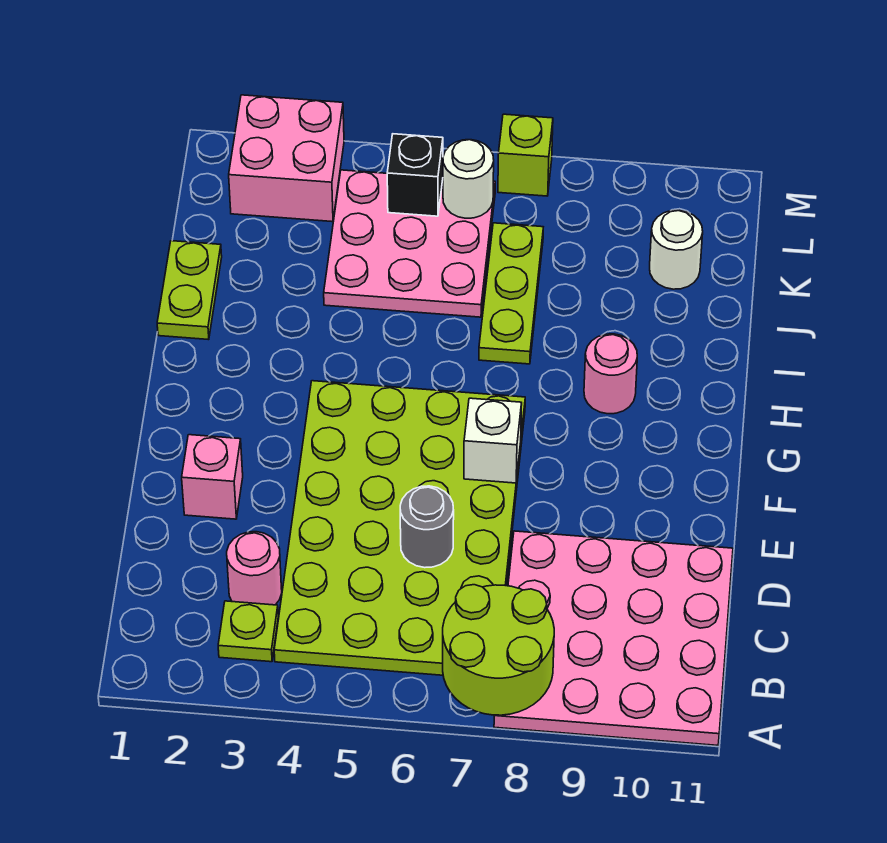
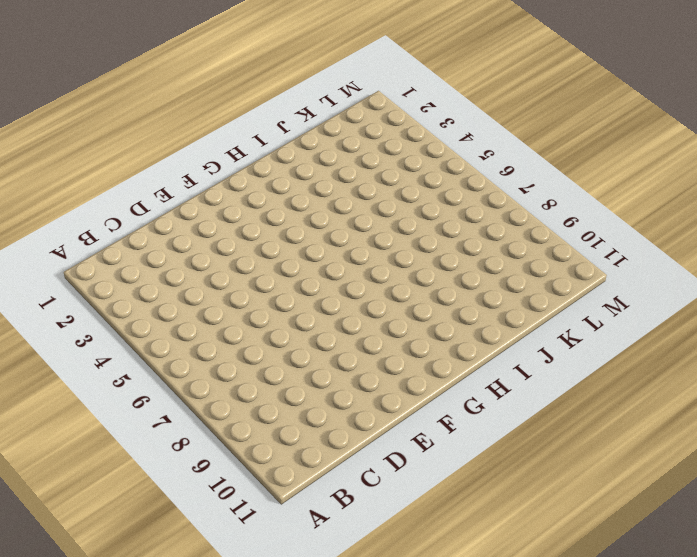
none -> pink plate A8:D11 level 1
none -> lime plate B3 level 1
none -> lime plate B4:G7 level 1

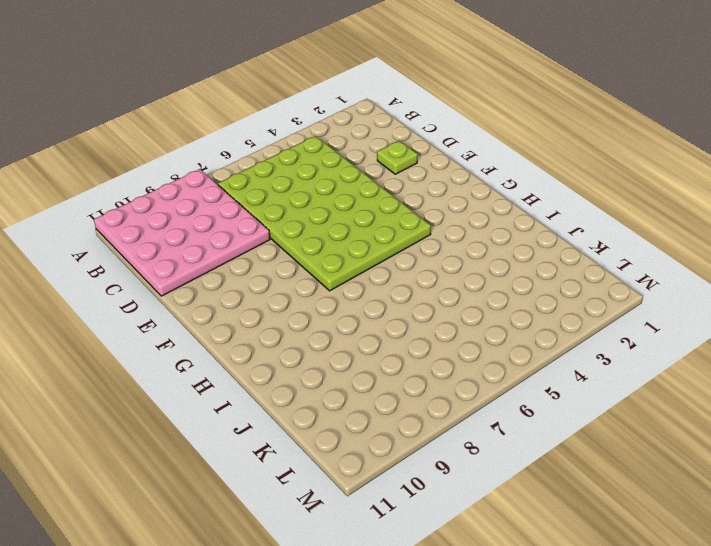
lime plate D2 level 1 -> lime plate B3 level 1
none -> pink round brick C3 level 1
none -> pink brick E2 level 1
none -> pink round brick H9 level 1

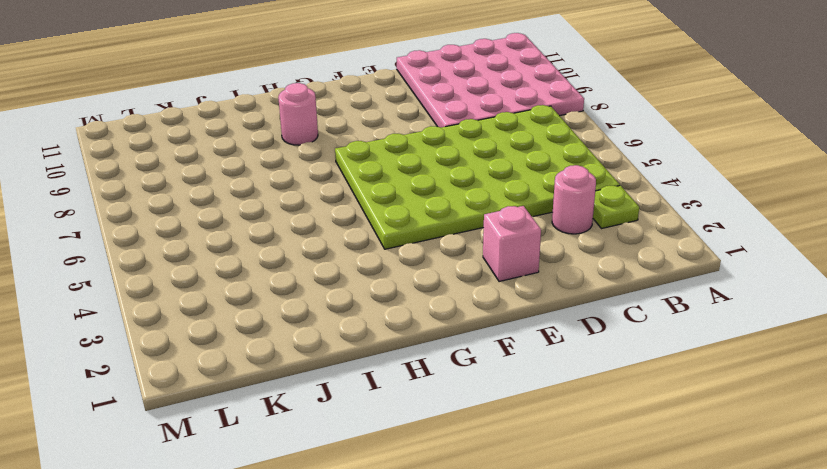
none -> lime plate I1:J1 level 1
none -> lime plate I7:K7 level 1
none -> pink plate J4:L6 level 1

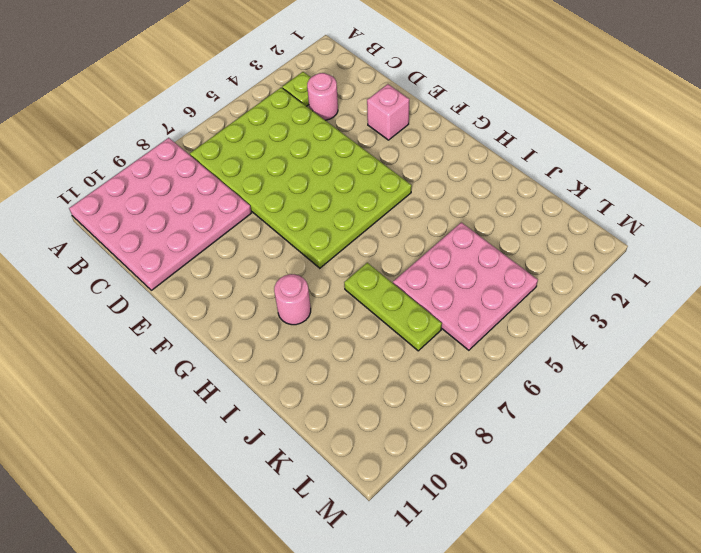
none -> lime plate I1:J1 level 1
none -> white round brick K10 level 1
none -> pink brick L2:M3 level 1

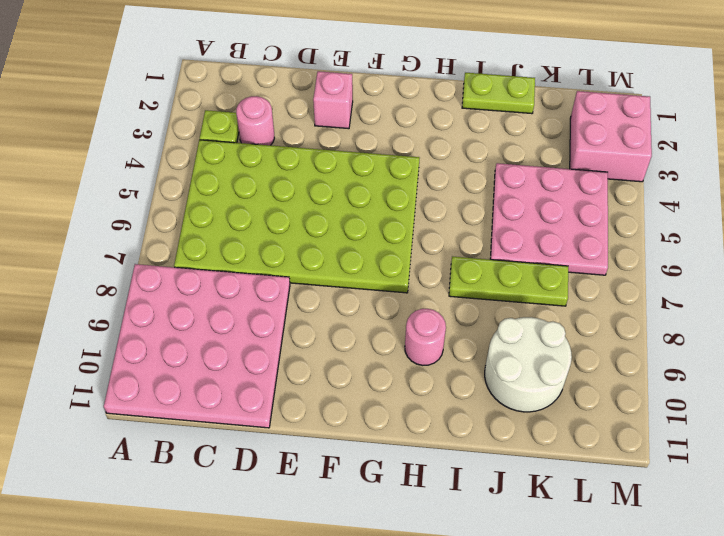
white round brick J9:K10 level 1 -> white round brick K10 level 1
none -> lime brick M7 level 1
none -> lime round brick A7:B8 level 2
none -> grey round brick D6 level 2

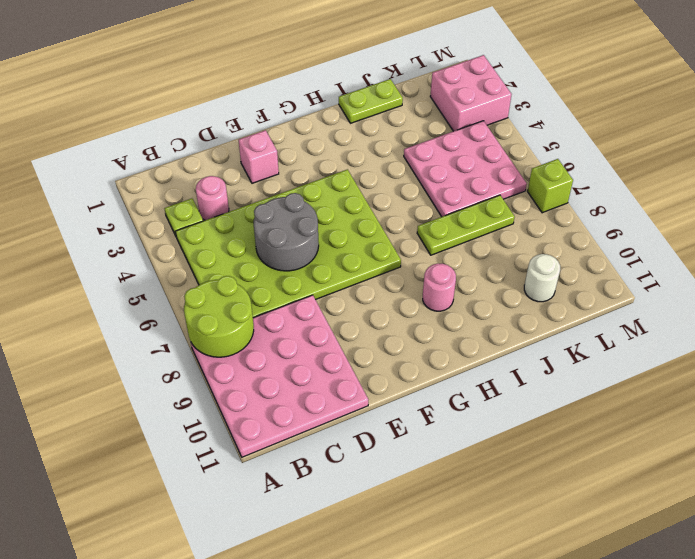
grey round brick D5:E6 level 2 -> grey round brick D6 level 2
none -> white brick F7 level 2
none -> black brick L5 level 2
none -> white round brick L6 level 2

